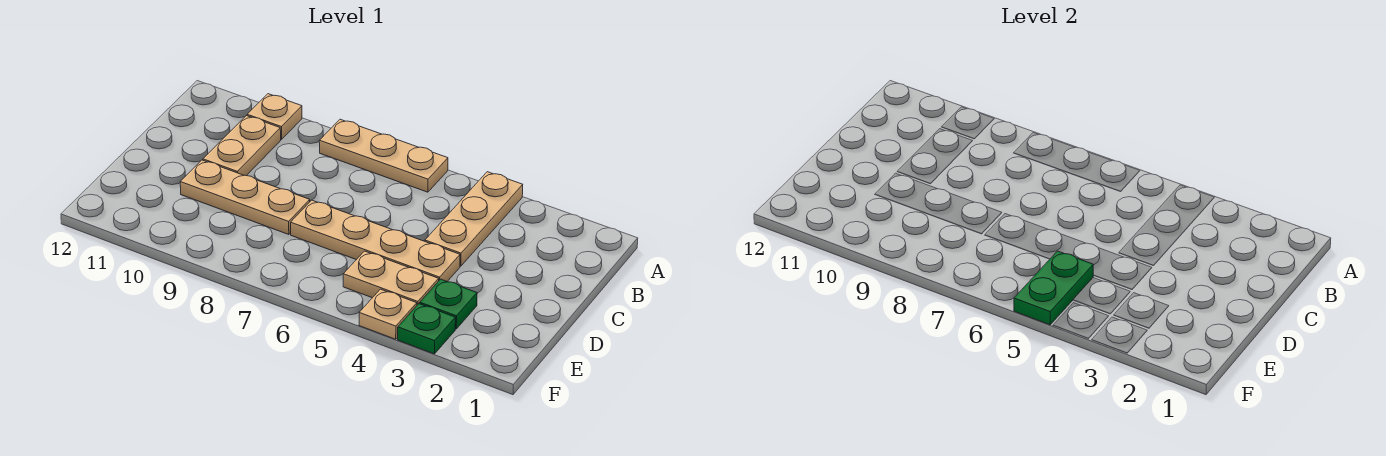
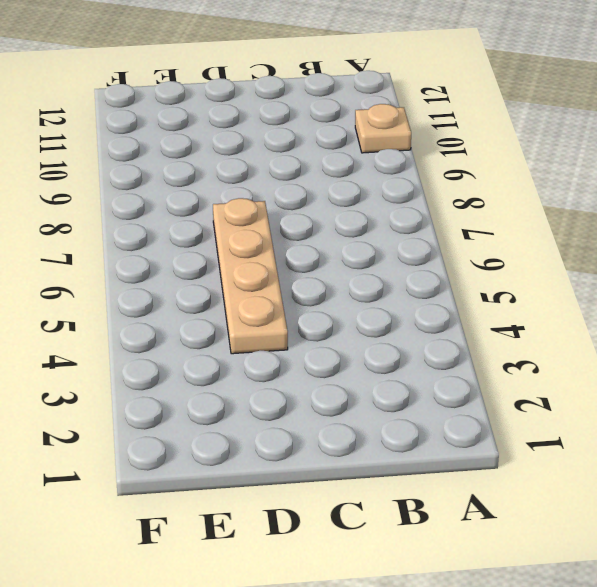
none -> tan plate A4:C4 level 1
none -> tan plate A6:A8 level 1

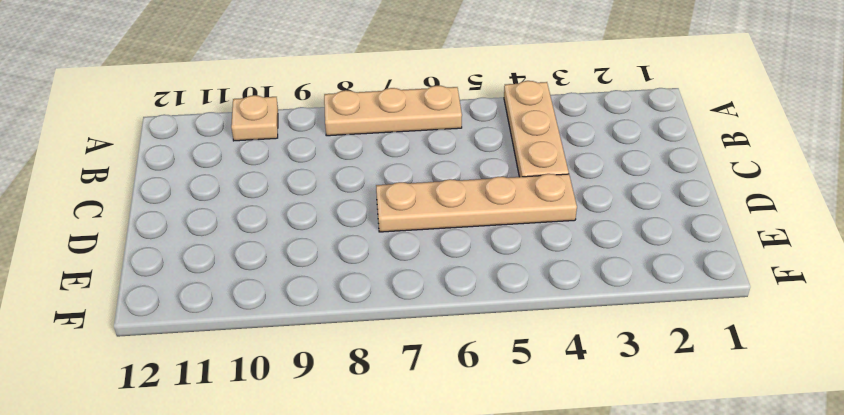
none -> tan plate B10:C10 level 1
none -> tan plate D8:D10 level 1

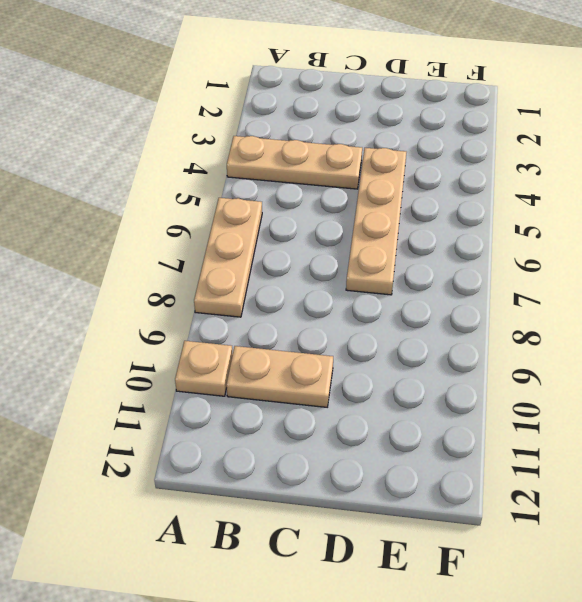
none -> tan plate D8:D10 level 1
none -> green plate E3 level 1

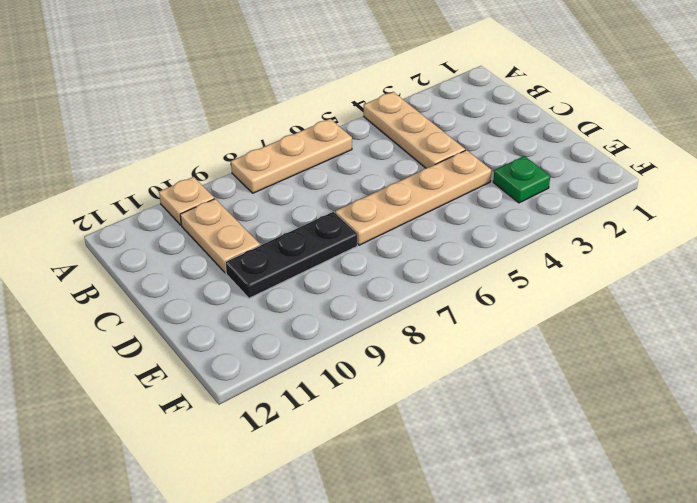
black plate D8:D10 level 1 -> tan plate D8:D10 level 1
none -> tan plate E4:E5 level 1
none -> green plate F3 level 1

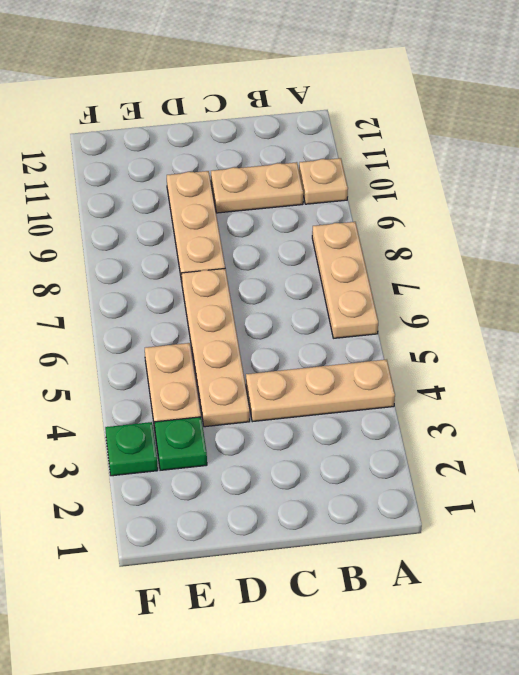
none -> tan plate F4 level 1
none -> green plate E5:F5 level 2

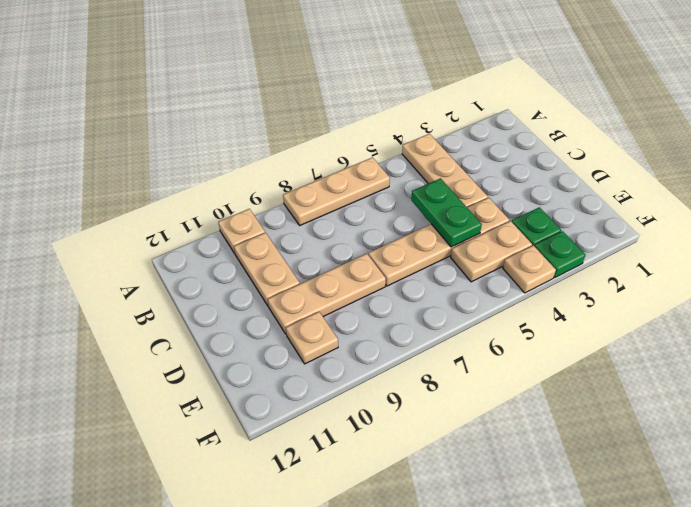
green plate C5:D5 level 2 -> green plate E5:F5 level 2
tan plate E10 level 1 -> none

